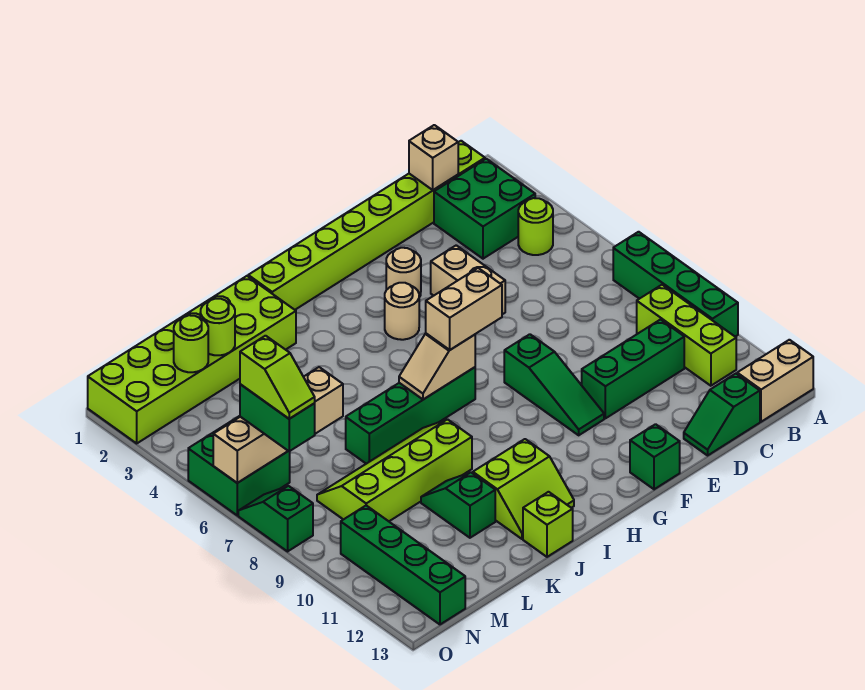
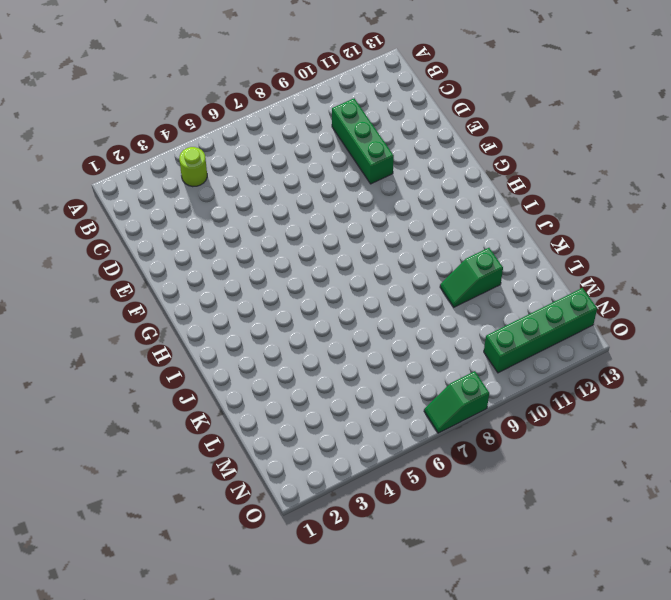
none -> green brick A7:A10 level 1
none -> tan brick A13:B13 level 1
none -> lime brick B1:I1 level 1
none -> green brick B2:C3 level 1

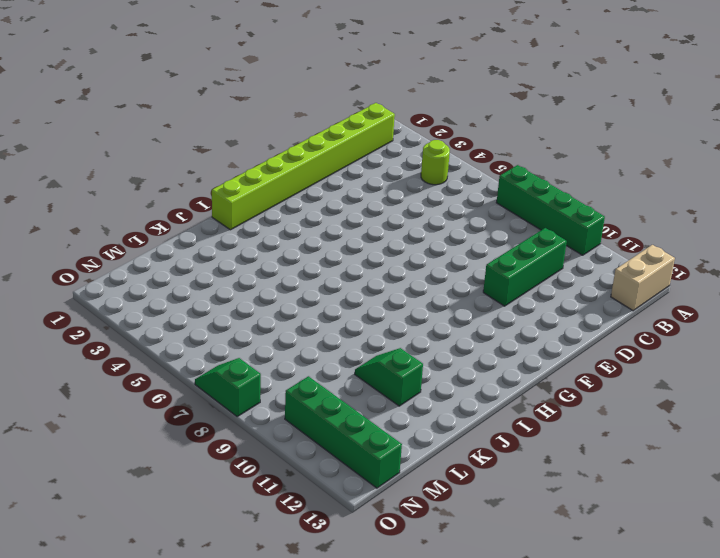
none -> green brick B2:C3 level 1
none -> lime brick B9:B11 level 1
none -> green slope C13:D13 level 1 top C
none -> tan brick E4:E5 level 1

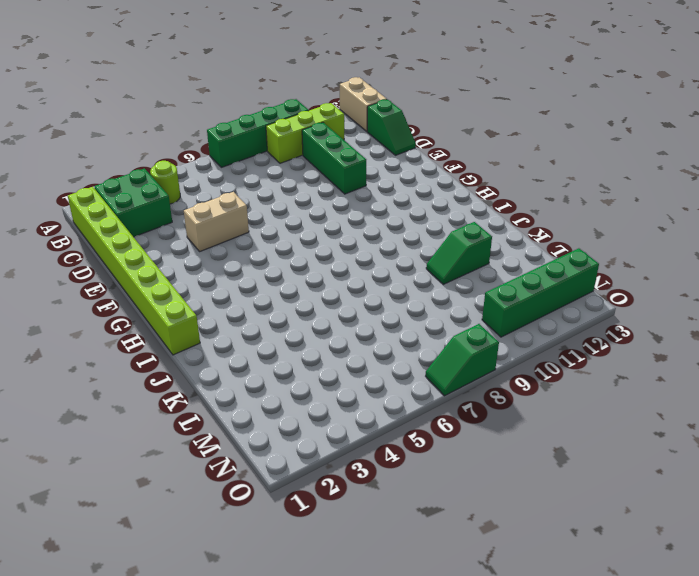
none -> tan round brick F3 level 1
none -> green slope F8:F10 level 1 top 8
none -> green brick F13 level 1
none -> tan round brick G4 level 1

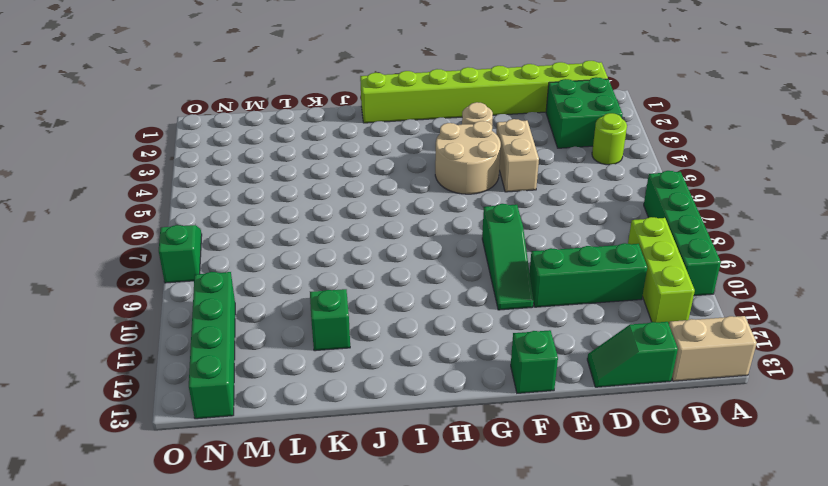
tan round brick F4:G5 level 1 -> tan round brick G4 level 1
none -> green brick H7:K7 level 1
none -> lime slope I11:J12 level 1 top 11
none -> lime brick J1:O2 level 1
none -> lime slope J8:M9 level 1 top 9

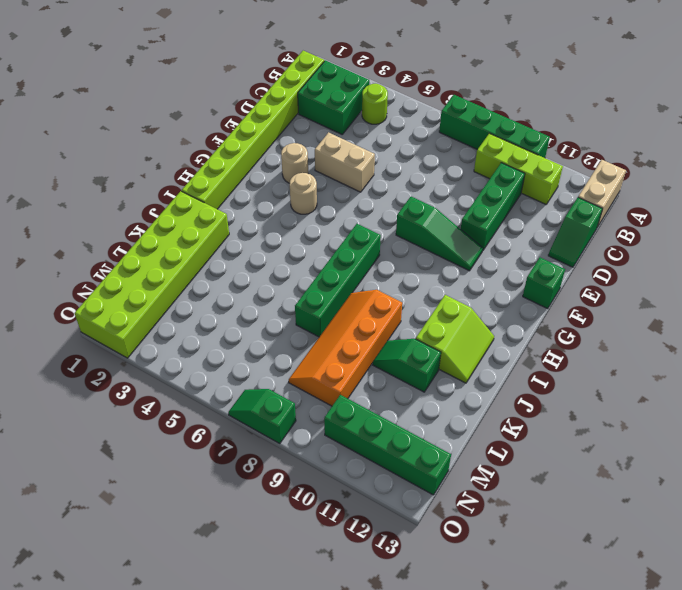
orange slope J8:M9 level 1 top 9 -> lime slope J8:M9 level 1 top 9
none -> lime brick J13 level 1
none -> green brick N5:O6 level 1
none -> tan brick C1 level 2
none -> tan slope H7:I7 level 2 top H

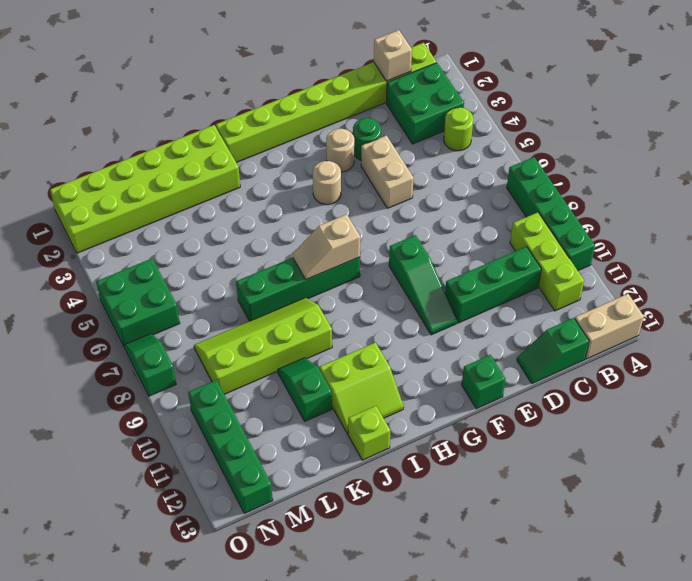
green round brick E3 level 1 -> none
none -> lime round brick L2 level 2
none -> tan brick L6:O6 level 2
none -> lime round brick M2 level 2
none -> tan brick G7:H7 level 3

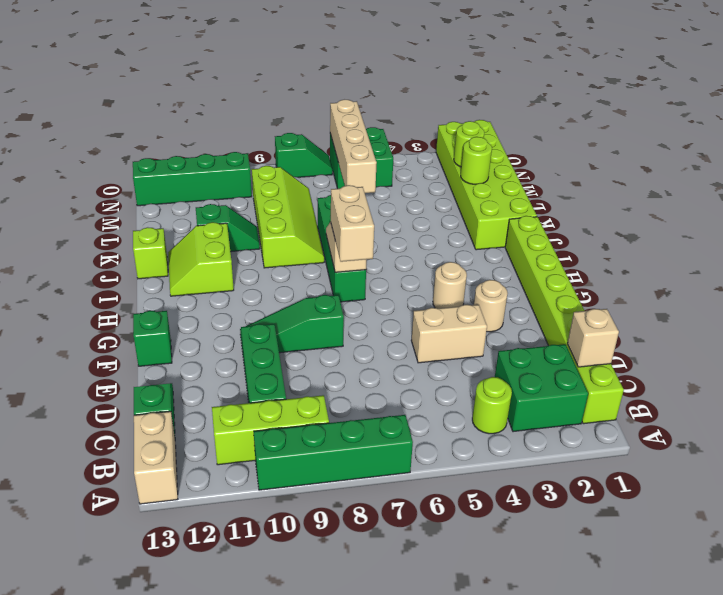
none -> green brick N6:N7 level 3
none -> lime slope N6:N7 level 4 top 6

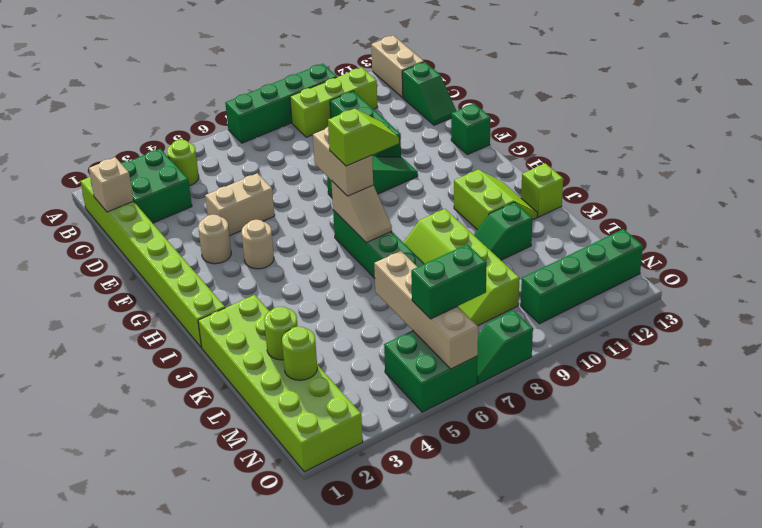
lime slope H7:H8 level 4 top 7 -> lime slope N6:N7 level 4 top 6

